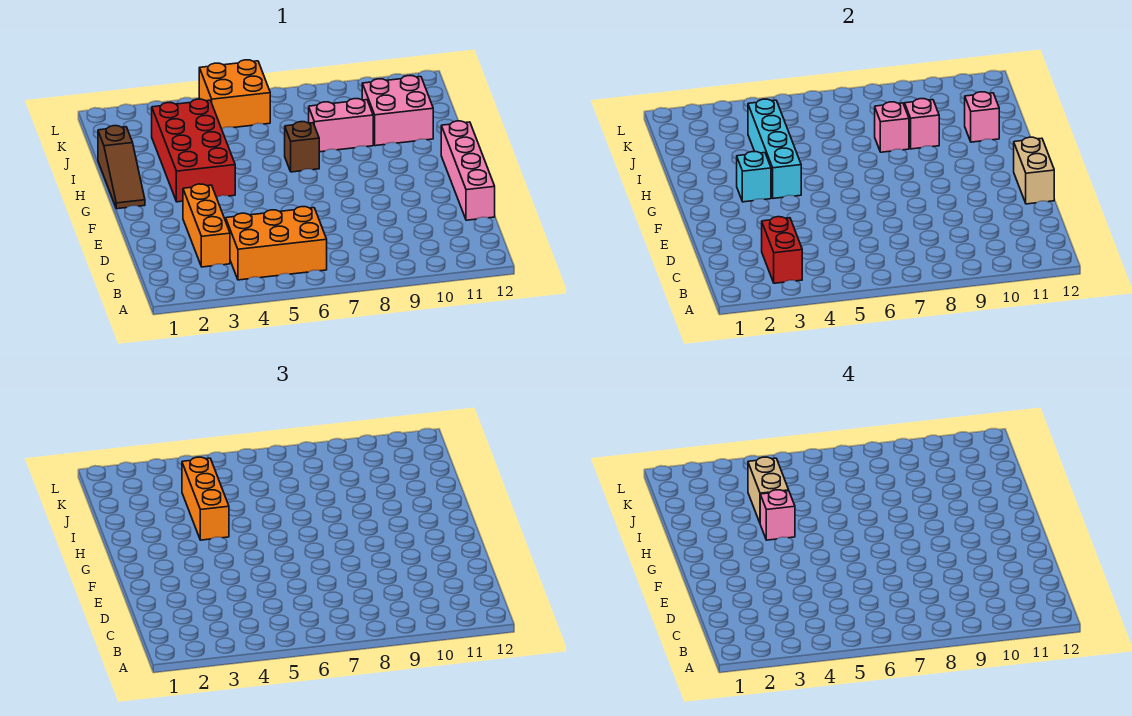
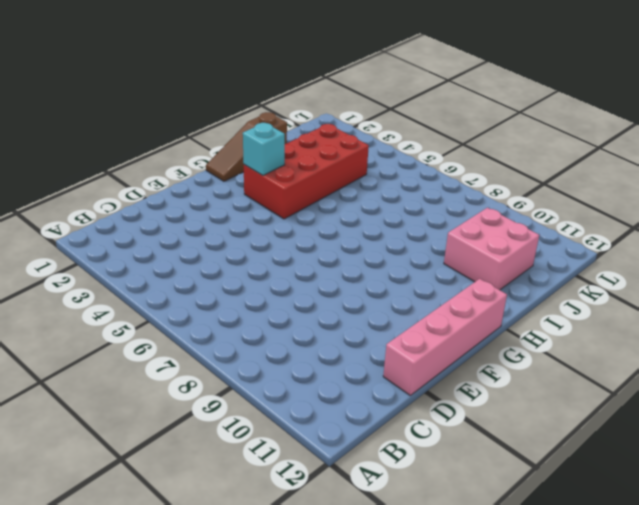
none -> orange brick B4:C6 level 1
none -> orange brick C3:E3 level 1
none -> brown brick H7 level 1

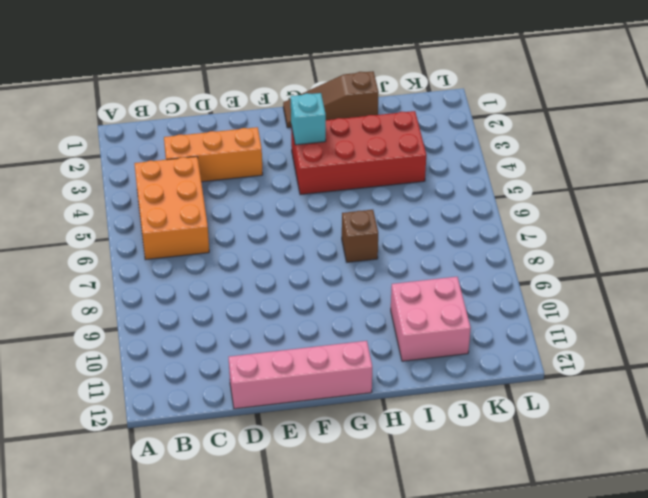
none -> pink brick I8:I9 level 1
none -> orange brick K5:L6 level 1
none -> red brick B3:C3 level 2

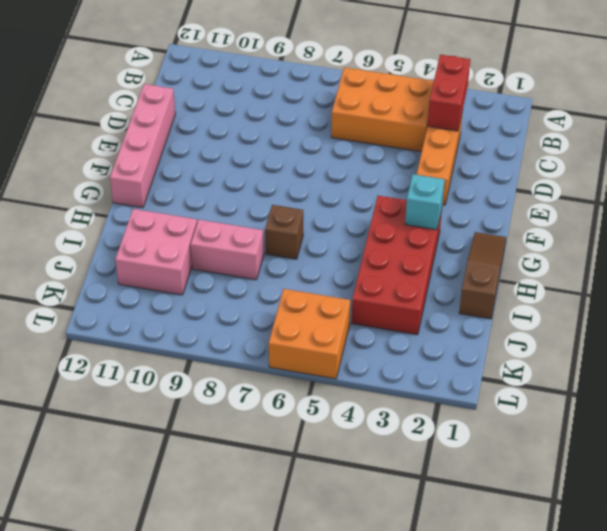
none -> tan brick E12:F12 level 2
none -> cyan brick G4:J4 level 2
none -> pink brick I8 level 2

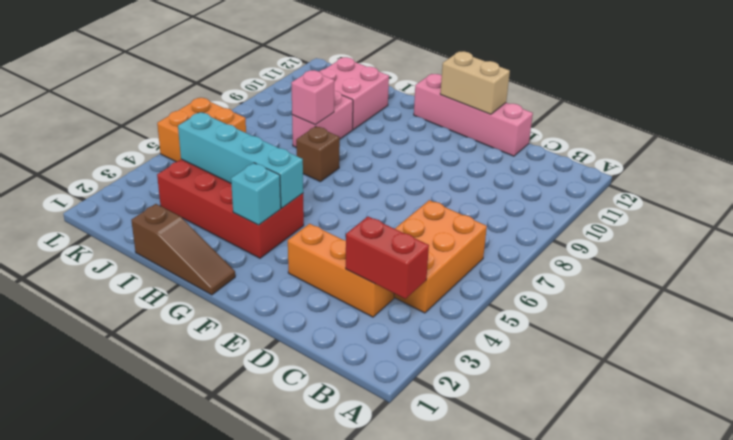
none -> pink brick I9 level 2
none -> pink brick I11 level 2
none -> orange brick H4:J4 level 3

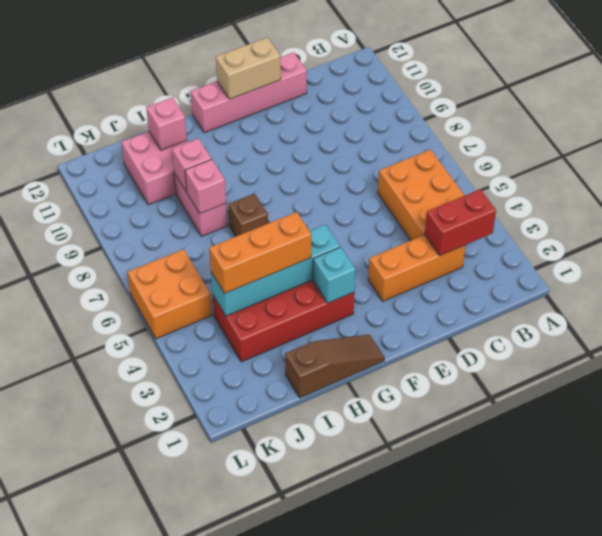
none -> pink brick H4 level 4
none -> tan brick I4:J4 level 4

